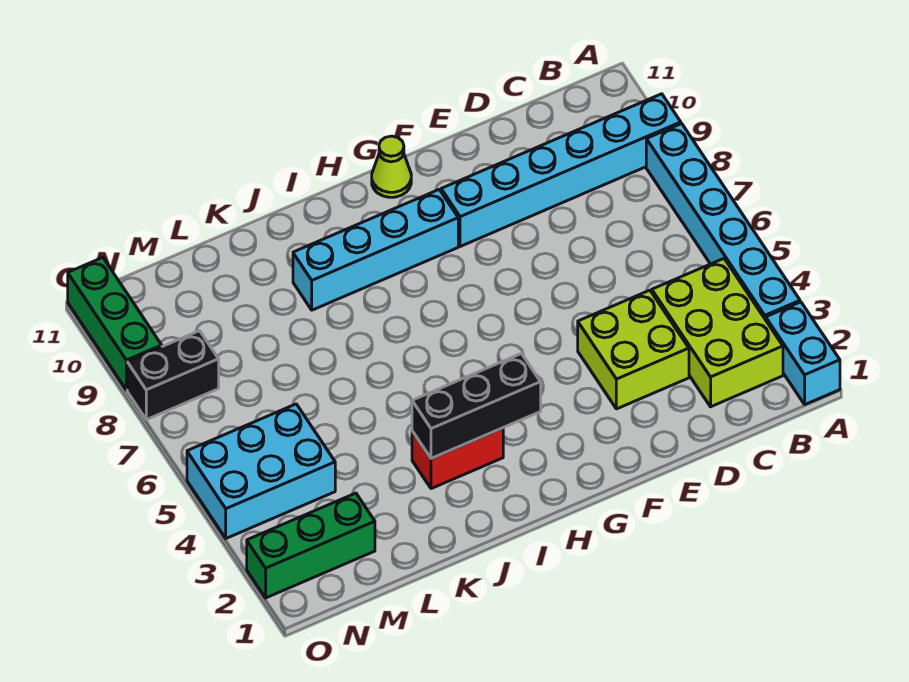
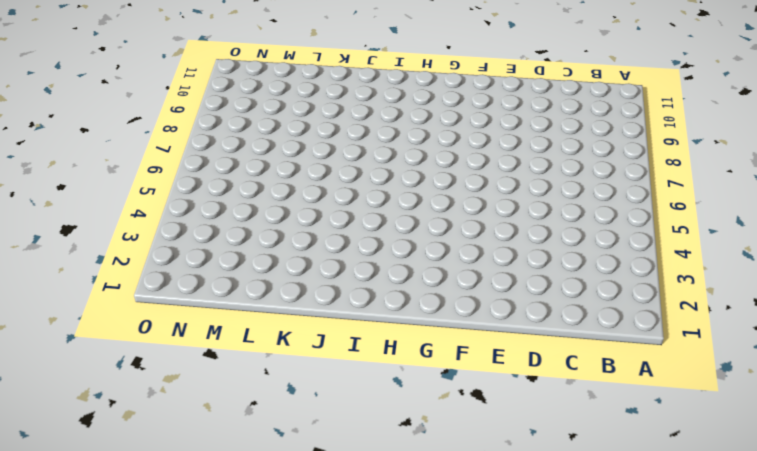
none -> cyan brick A1:A2 level 1
none -> cyan brick A3:A8 level 1
none -> cyan brick A9:F9 level 1

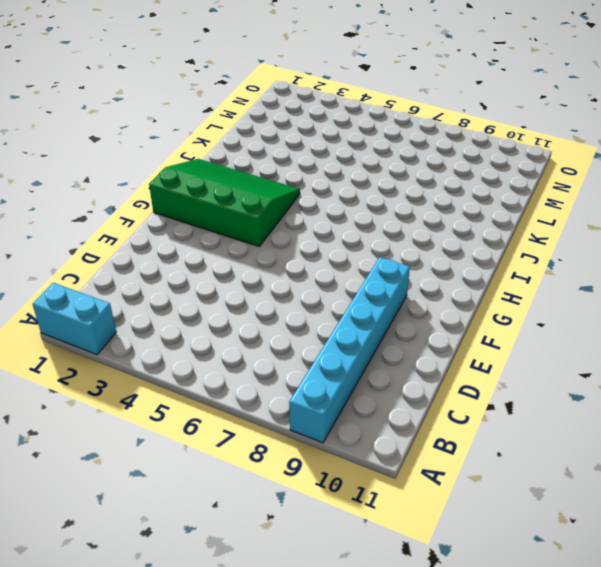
green slope G1:I4 level 1 top G -> red brick I3:J3 level 1
none -> cyan brick A3:A8 level 1
none -> lime brick B2:C4 level 1
none -> lime brick D3:E4 level 1

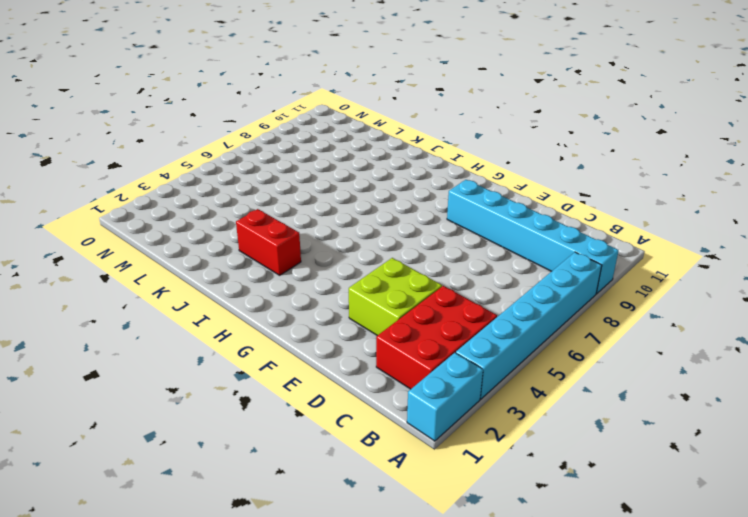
red brick B2:C4 level 1 -> lime brick B2:C4 level 1
none -> cyan brick G9:J9 level 1
none -> lime cone G11 level 1
none -> green brick M2:O2 level 1

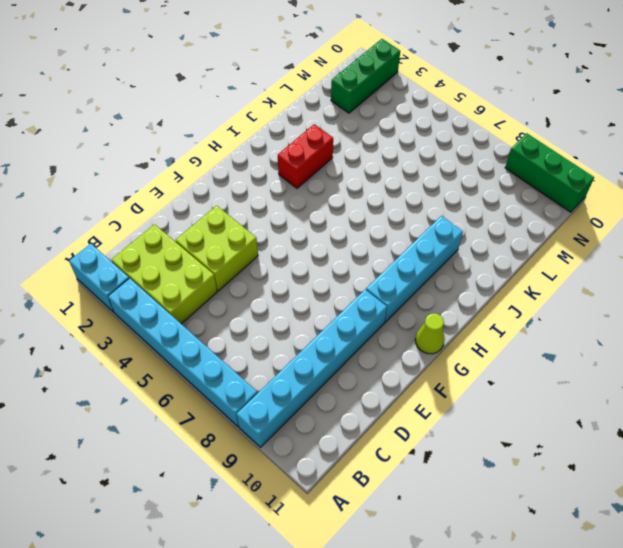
none -> cyan brick M4:O5 level 1
none -> black brick N8:O8 level 1
none -> black brick H3:J3 level 2

